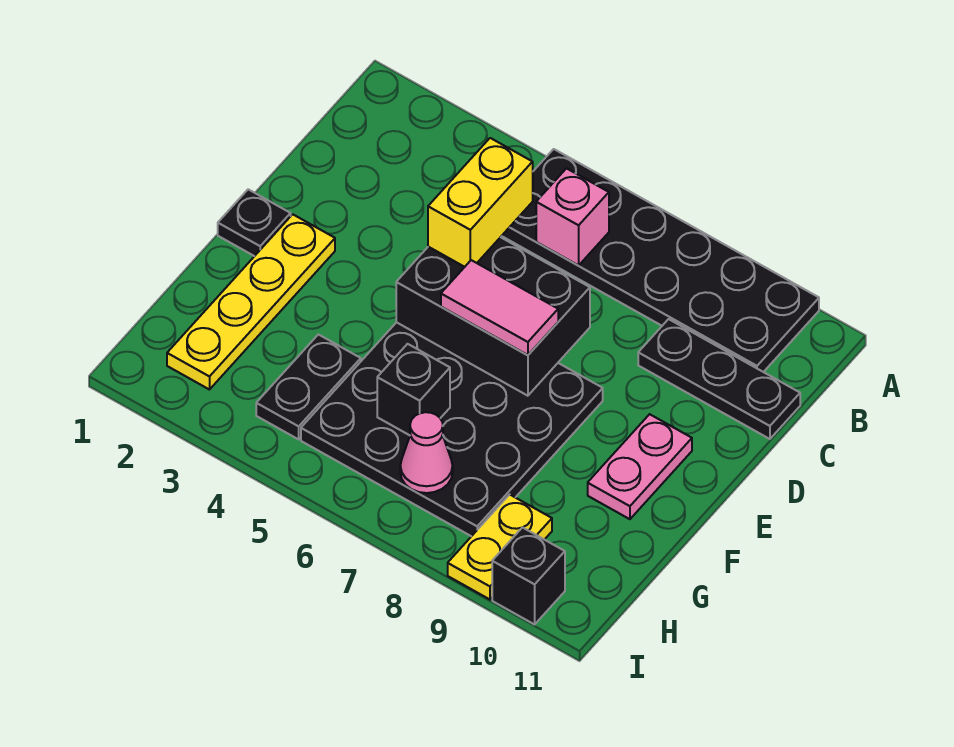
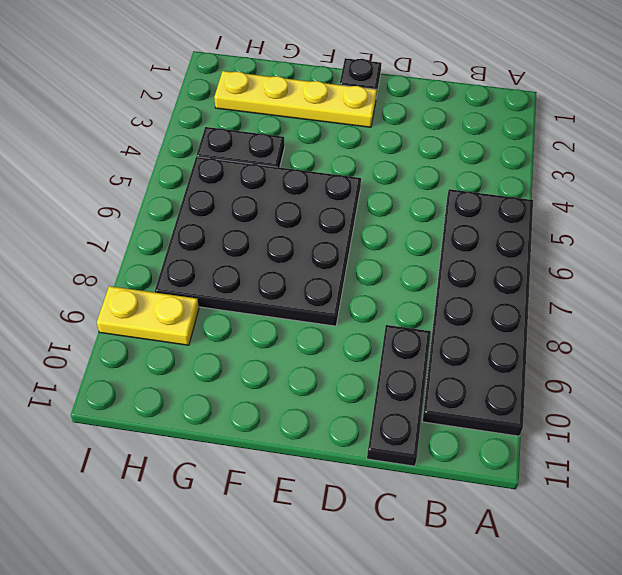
none -> pink plate E10:F10 level 1
none -> black brick I10 level 1
none -> pink brick B6 level 2

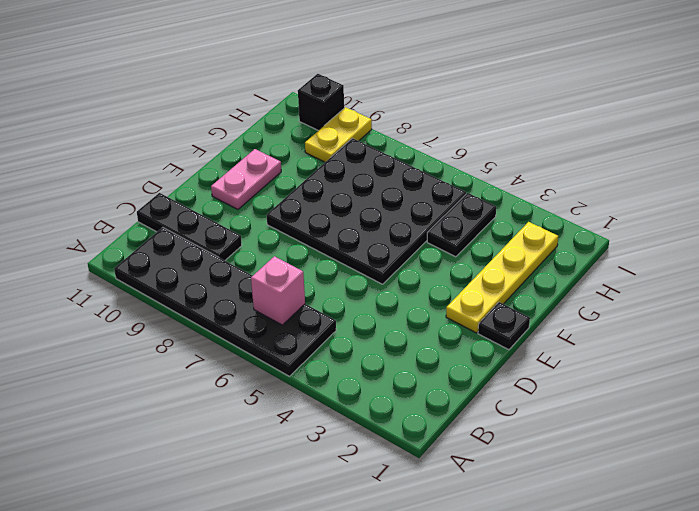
none -> black brick D5:E7 level 2
none -> black brick G6 level 2
none -> pink cone H7 level 2

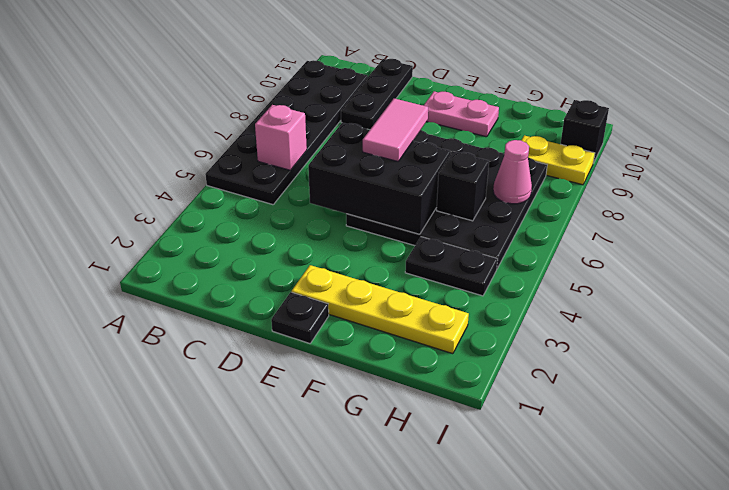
black brick D5:F6 level 2 -> black brick D5:E7 level 2
none -> yellow brick C5:D5 level 3

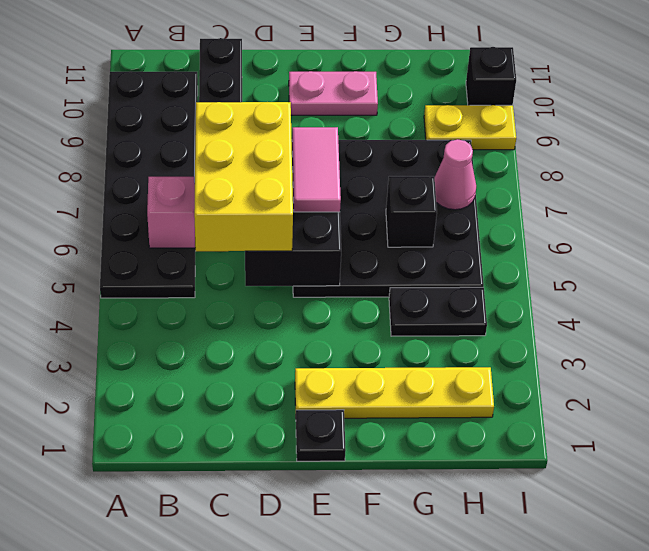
yellow brick C5:D7 level 3 -> yellow brick C5:D5 level 3

